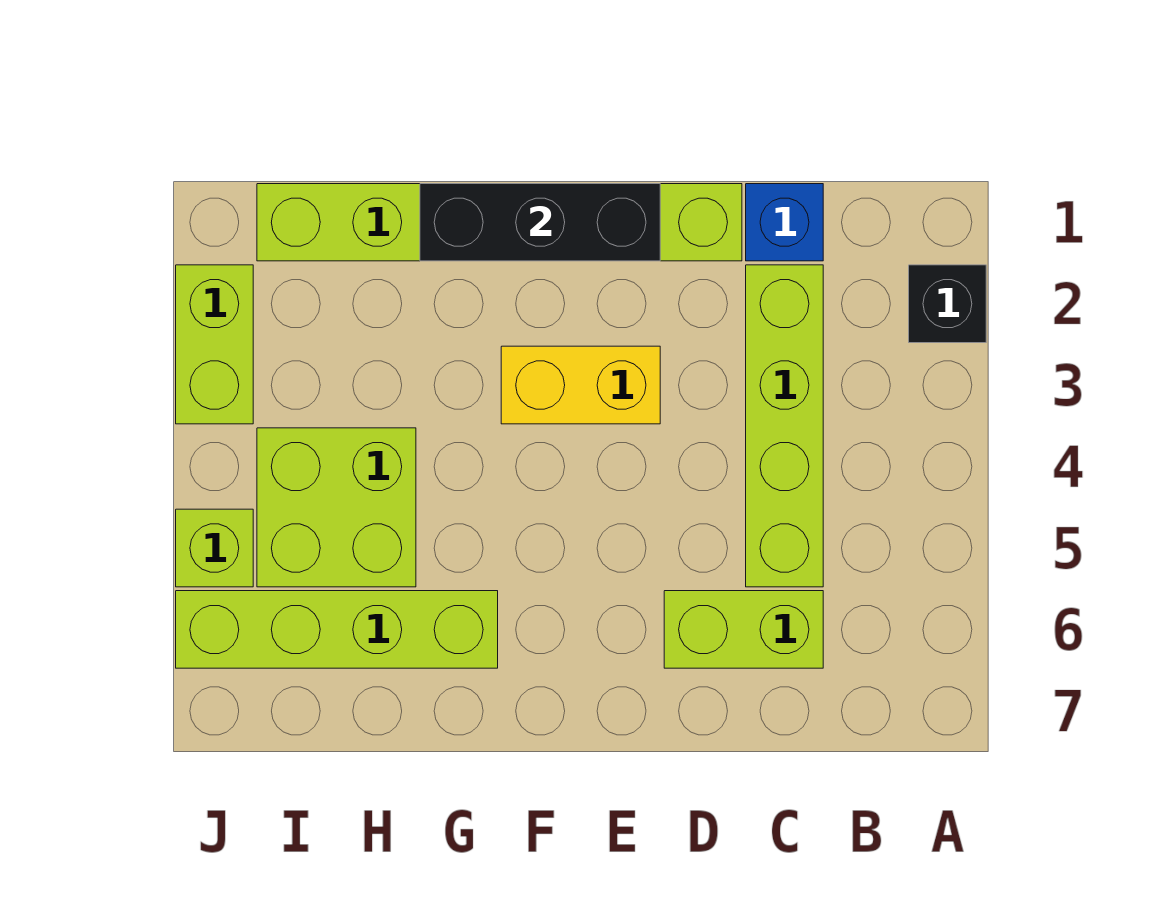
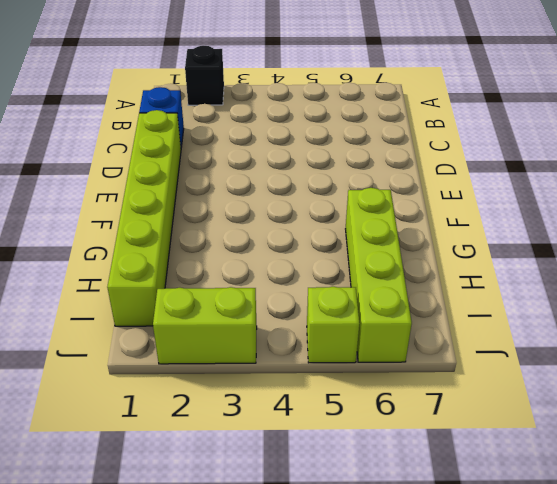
none -> lime brick C2:C5 level 1
none -> lime brick C6:D6 level 1

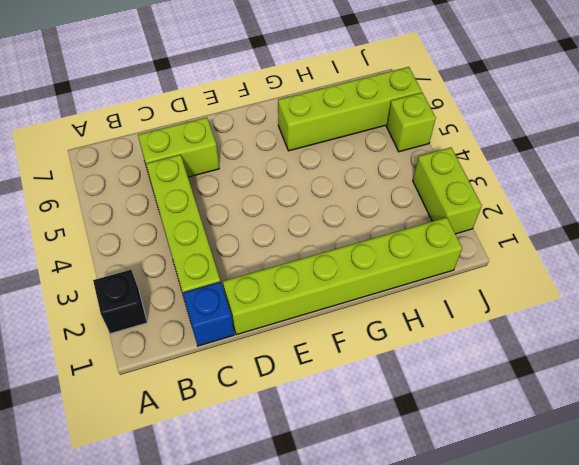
none -> yellow brick E3:F3 level 1
none -> lime brick H4:I5 level 1

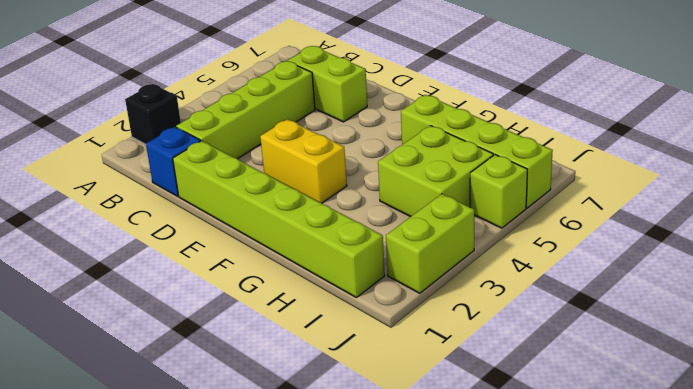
none -> black brick E1:G1 level 2

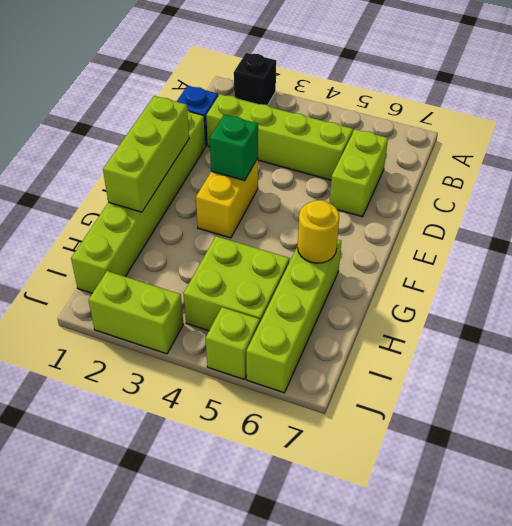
lime brick E1:G1 level 2 -> black brick E1:G1 level 2
green brick E3 level 2 -> none
yellow round brick G6 level 2 -> none

